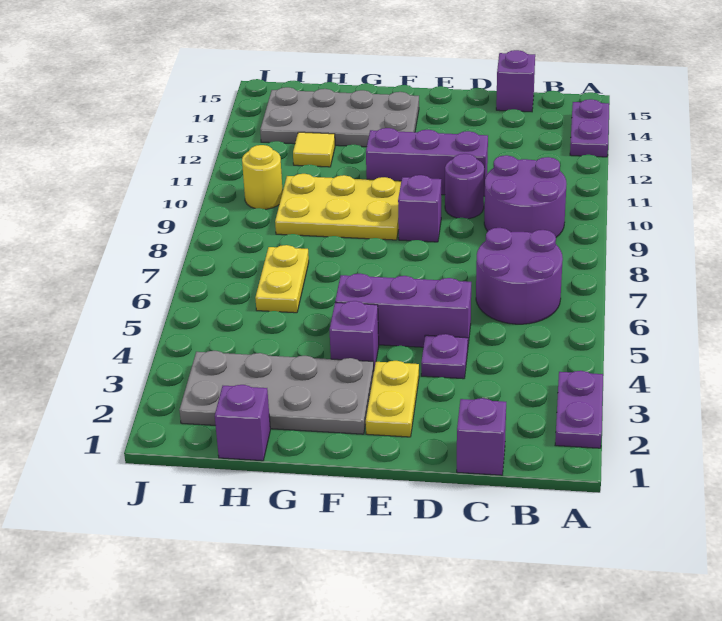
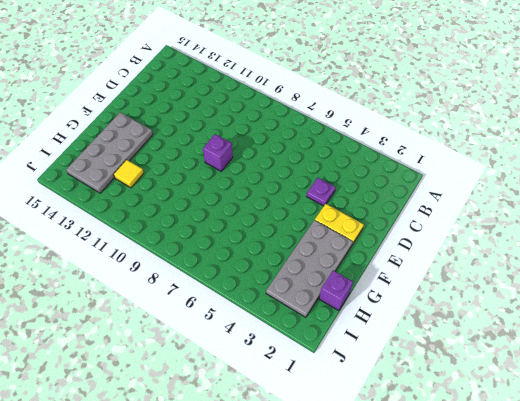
none -> purple plate A2:A3 level 1
none -> purple plate A13:A14 level 1
none -> purple round brick B6:C7 level 1

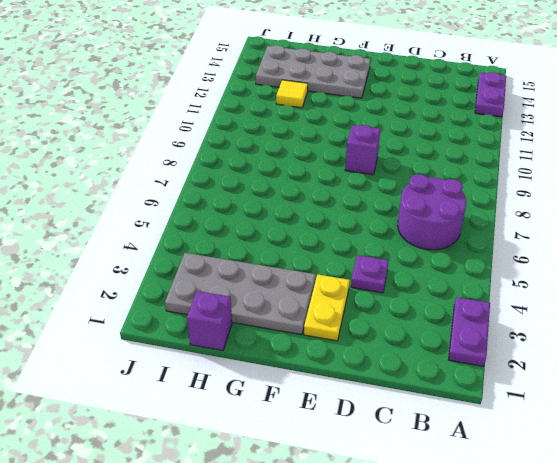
none -> purple round brick B9:C10 level 1
none -> purple brick C1 level 1
none -> purple brick C15 level 1

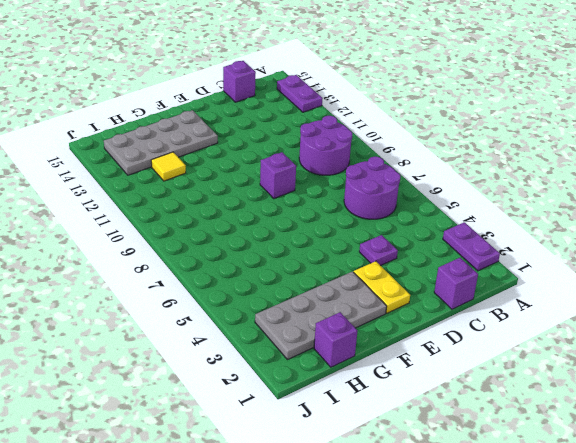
none -> purple brick D5:F5 level 1
none -> purple round brick D10 level 1
none -> purple brick D11:F11 level 1

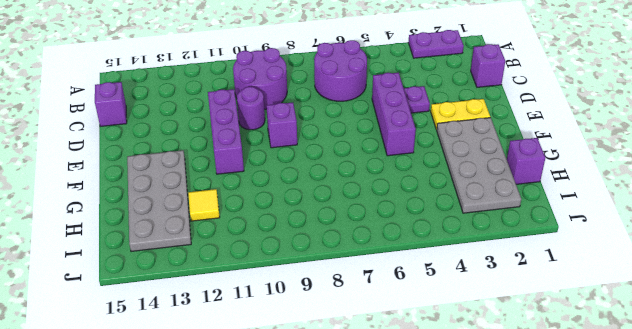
none -> purple plate A13:A14 level 1
none -> purple brick F4 level 1
none -> yellow plate F9:H10 level 1

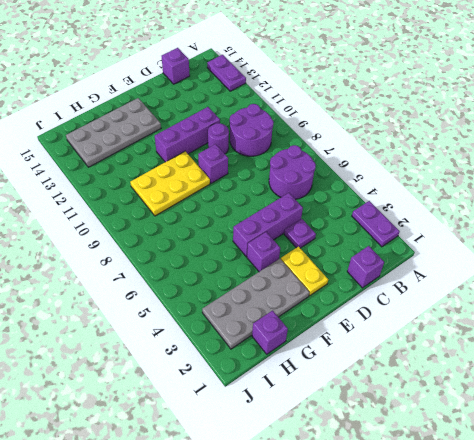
none -> yellow plate H6:H7 level 1
none -> yellow tile H12 level 1
none -> yellow round brick I10 level 1

